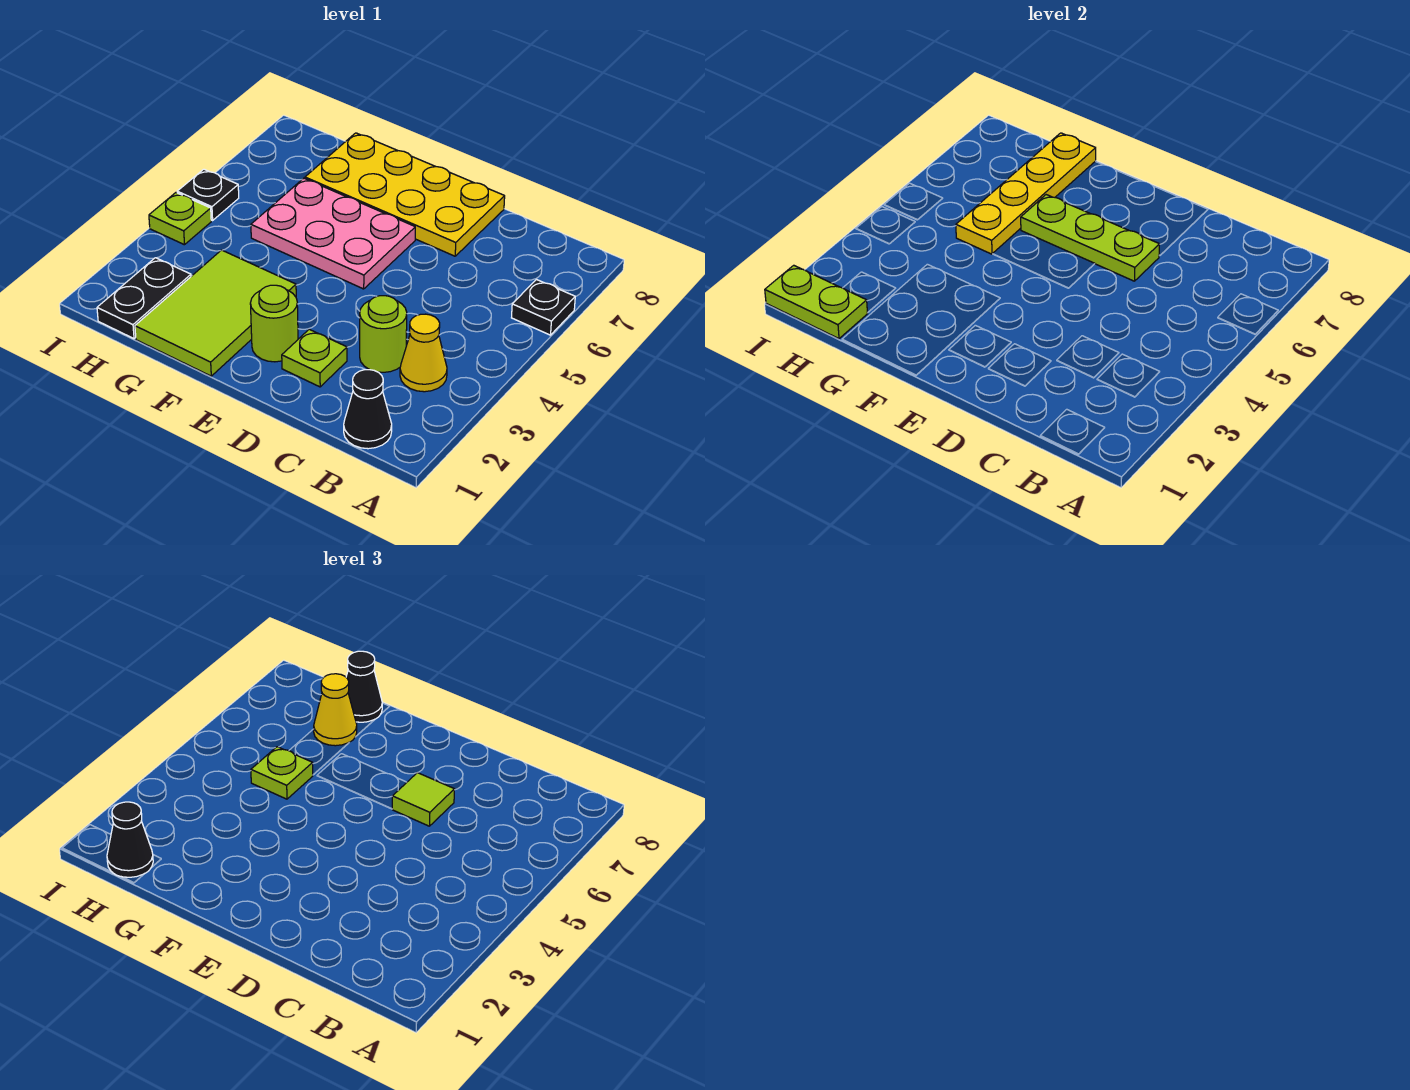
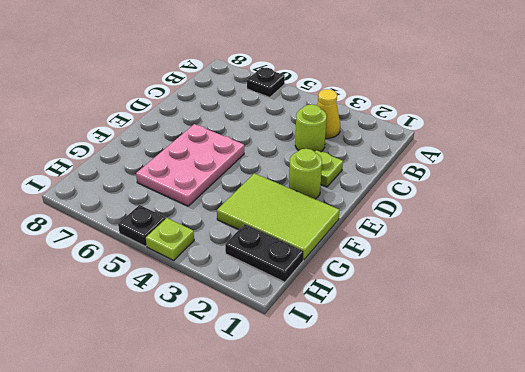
none -> black cone B1 level 1
none -> yellow plate D7:G8 level 1
none -> lime plate D6:F6 level 2

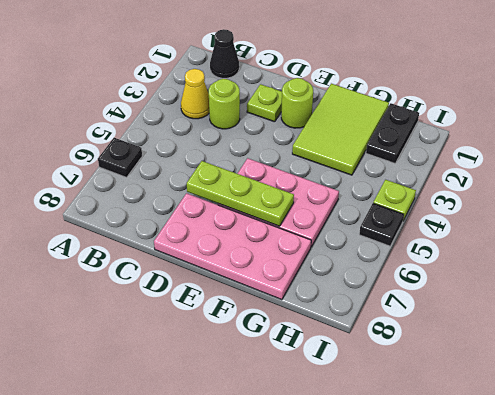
pink plate D7:G8 level 1 -> yellow plate D7:G8 level 1
none -> yellow plate G5:G8 level 2
none -> lime plate H1:I1 level 2
none -> lime tile D6 level 3

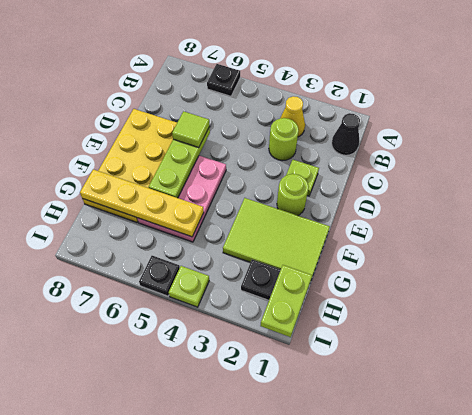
none -> lime plate G5 level 3
none -> yellow cone G7 level 3
none -> black cone G8 level 3

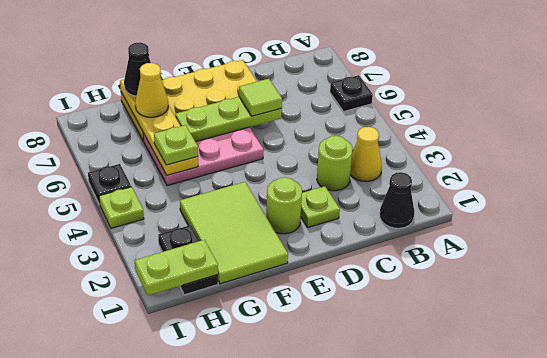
none -> black cone H1 level 3

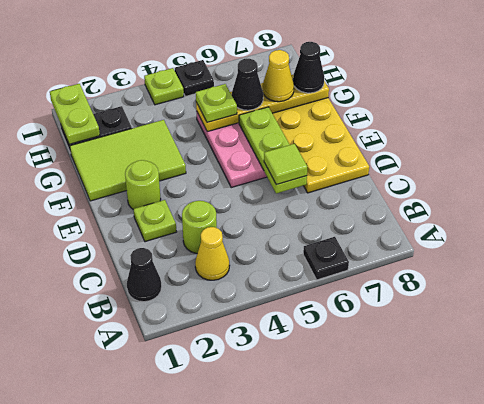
black cone G6 level 3 -> black cone H1 level 3

